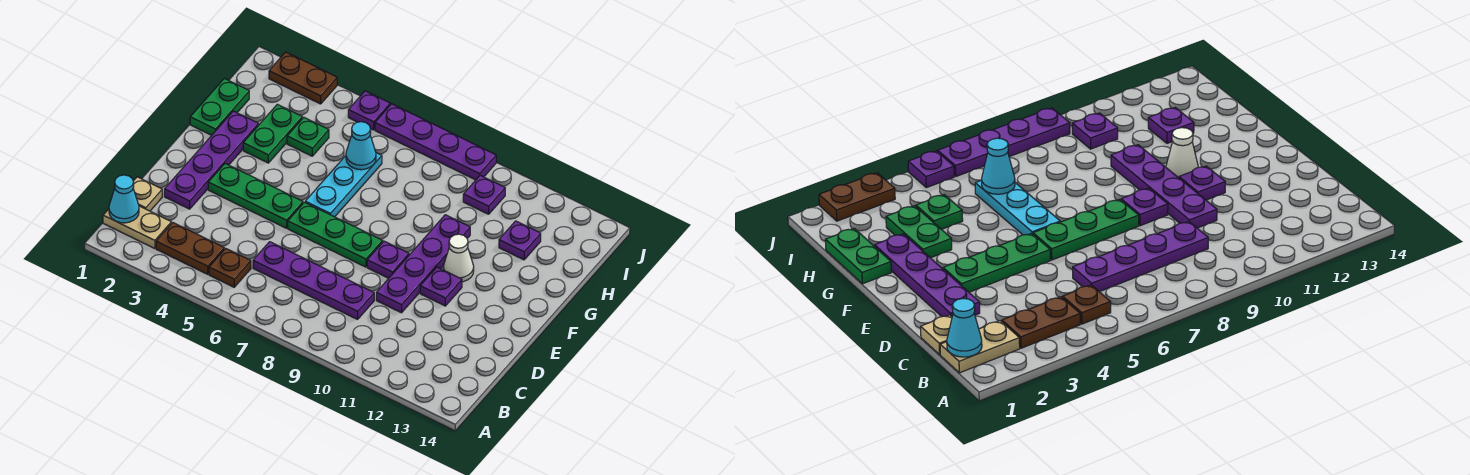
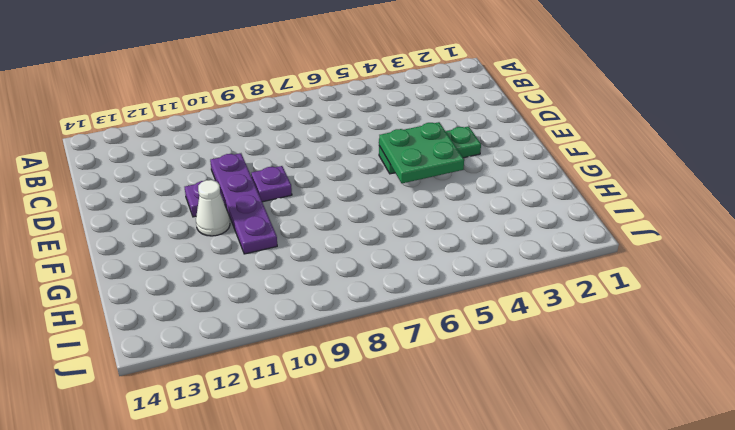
green plate E4:F5 level 2 -> none
none -> tan plate B1:B2 level 1
none -> brown plate B3:B4 level 1
none -> brown plate B5 level 1

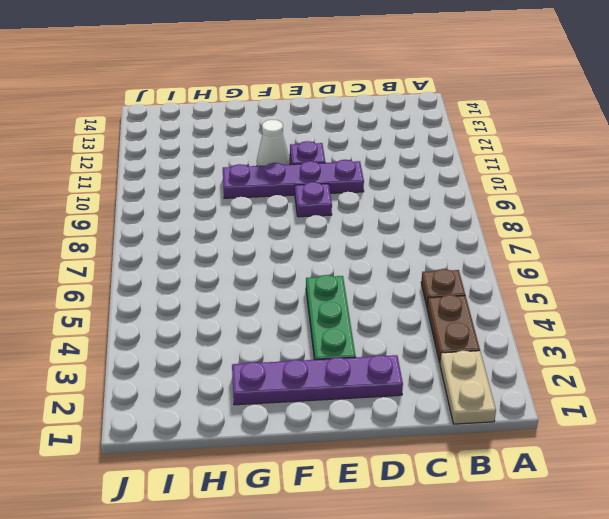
none -> tan plate C1 level 1
none -> purple plate C6:C9 level 1
none -> green plate E6:E8 level 1

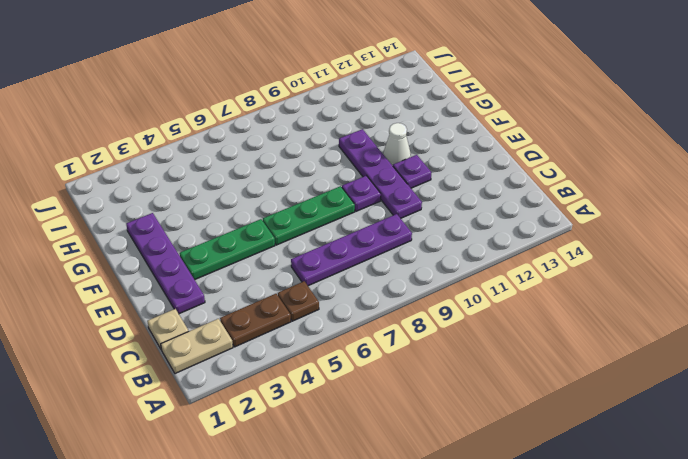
none -> cyan plate F6:H6 level 1
none -> green plate G1:H1 level 1
none -> green plate G3:H3 level 1

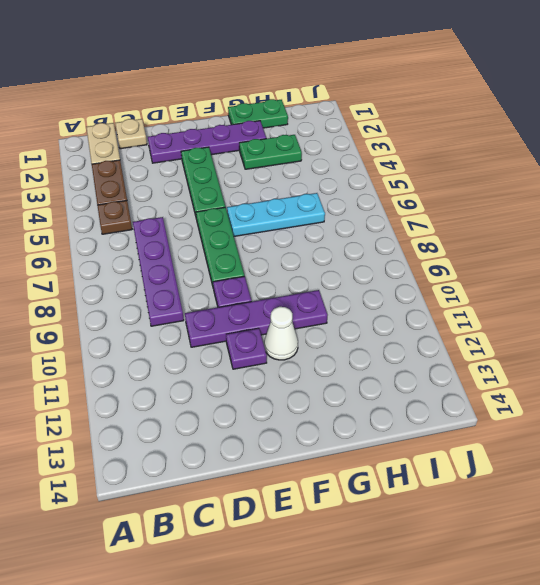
none -> green plate H4 level 1
none -> purple plate H12 level 1
none -> purple plate I10 level 1

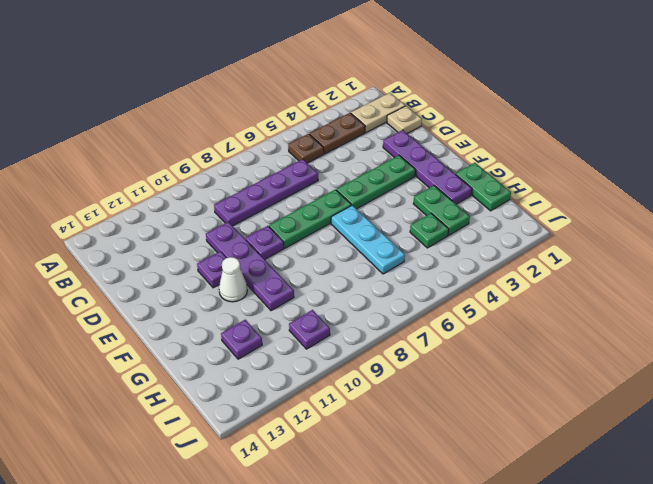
none -> brown plate J2:J3 level 1
none -> purple plate J5 level 1
none -> purple plate J6:J9 level 1

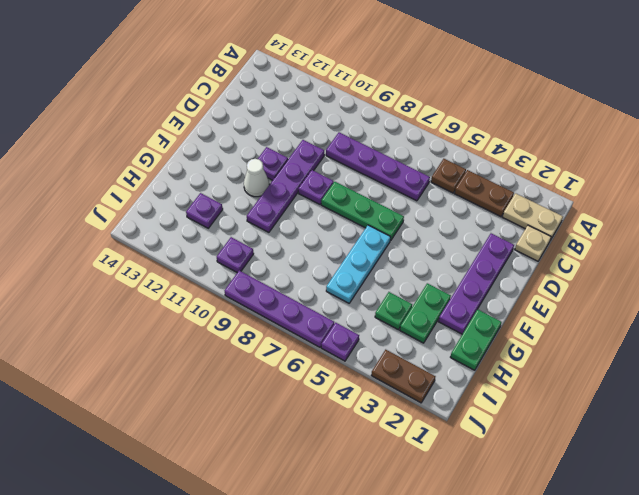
none -> green plate E3:E5 level 1
none -> cyan cone B1 level 2
none -> cyan cone H6 level 2

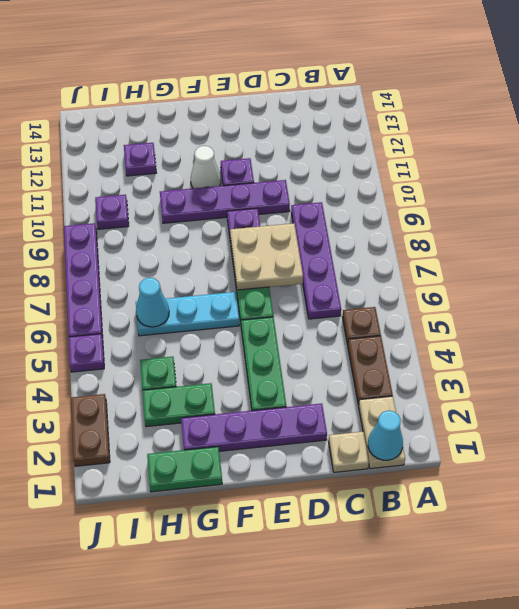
tan plate D7:E8 level 2 -> none

